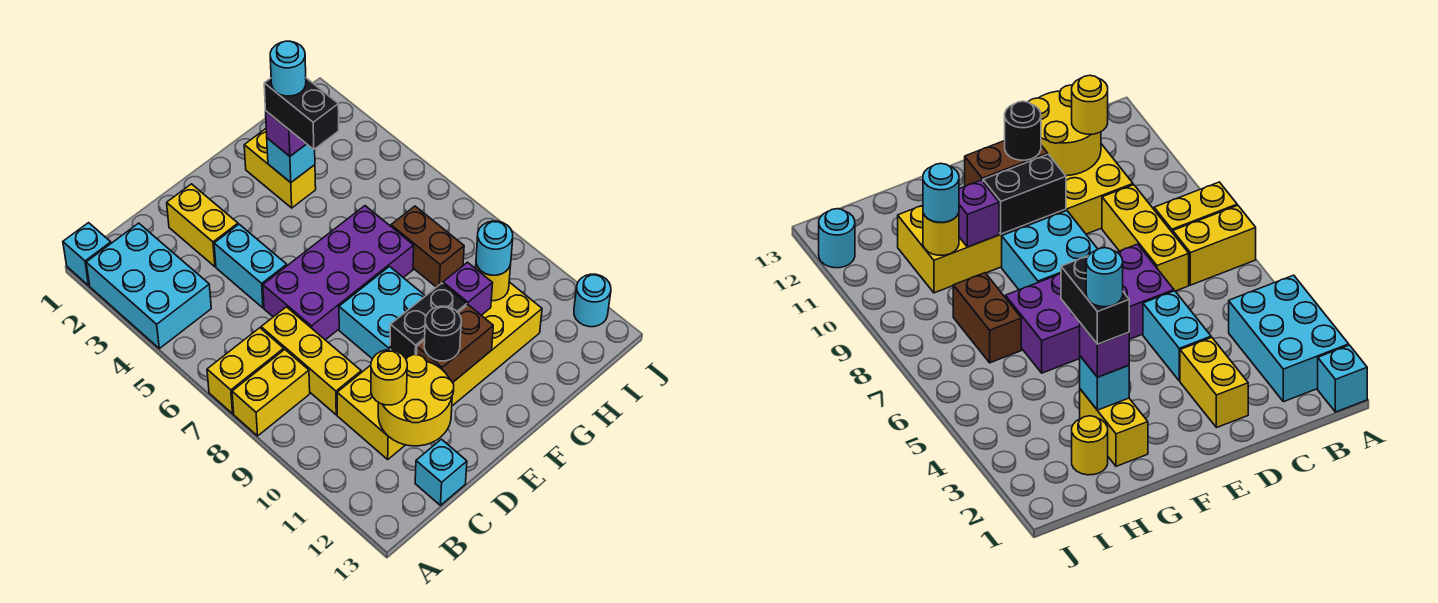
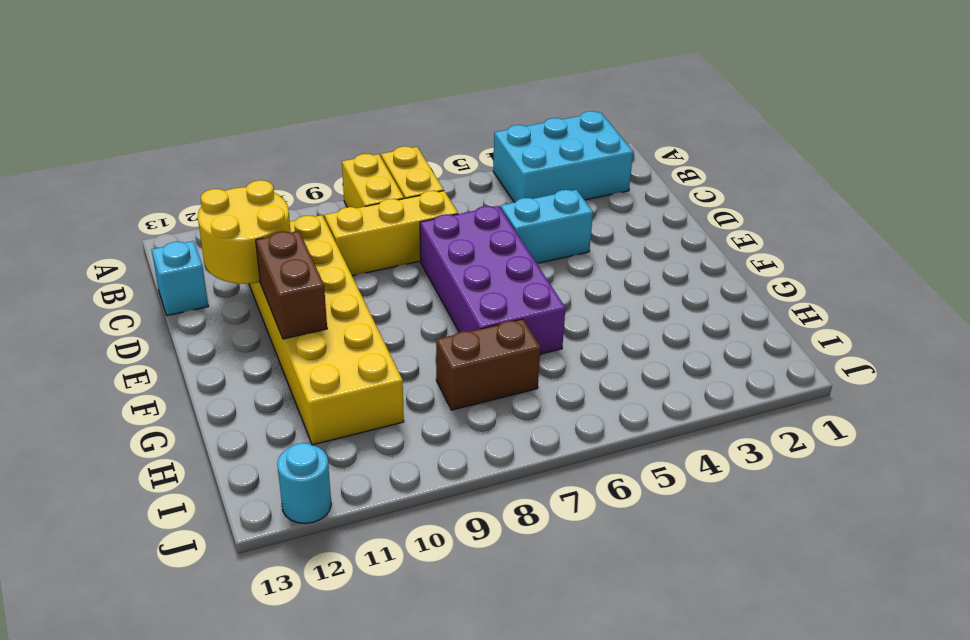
none -> cyan brick A1 level 1
none -> yellow brick D2:D3 level 1
none -> cyan brick E8:F9 level 1

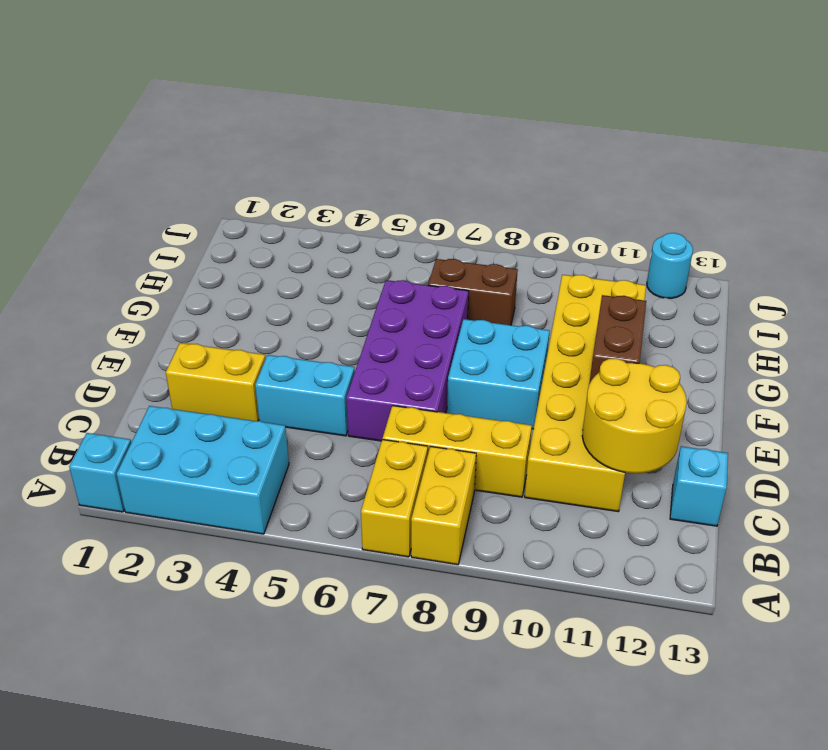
none -> yellow brick G2:G3 level 1
none -> yellow round brick H2 level 1
none -> black brick E10:F10 level 2

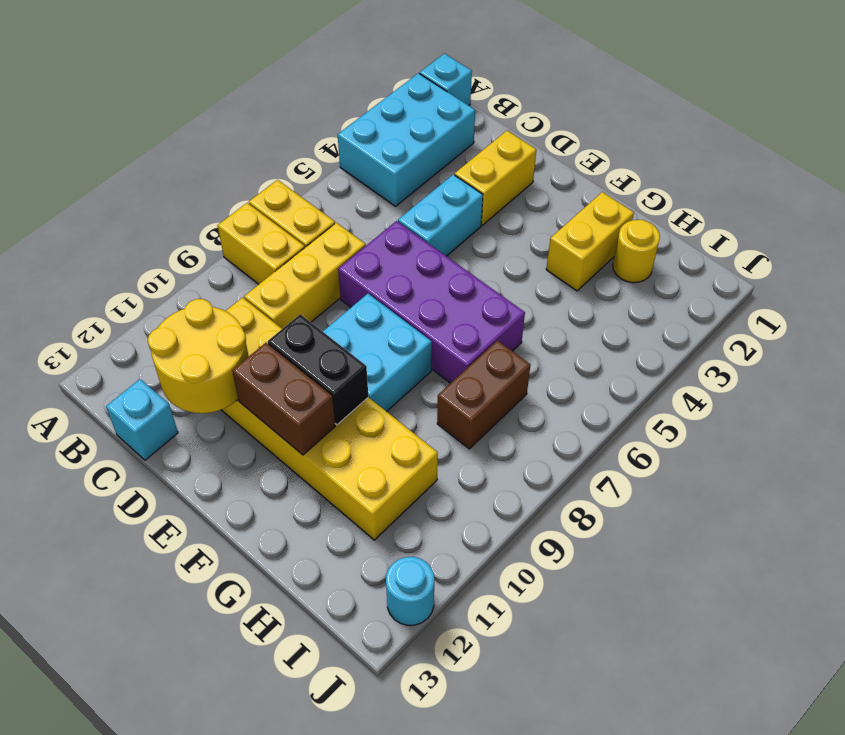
none -> cyan brick G3 level 2
none -> purple brick G10 level 2
none -> yellow round brick H10 level 2

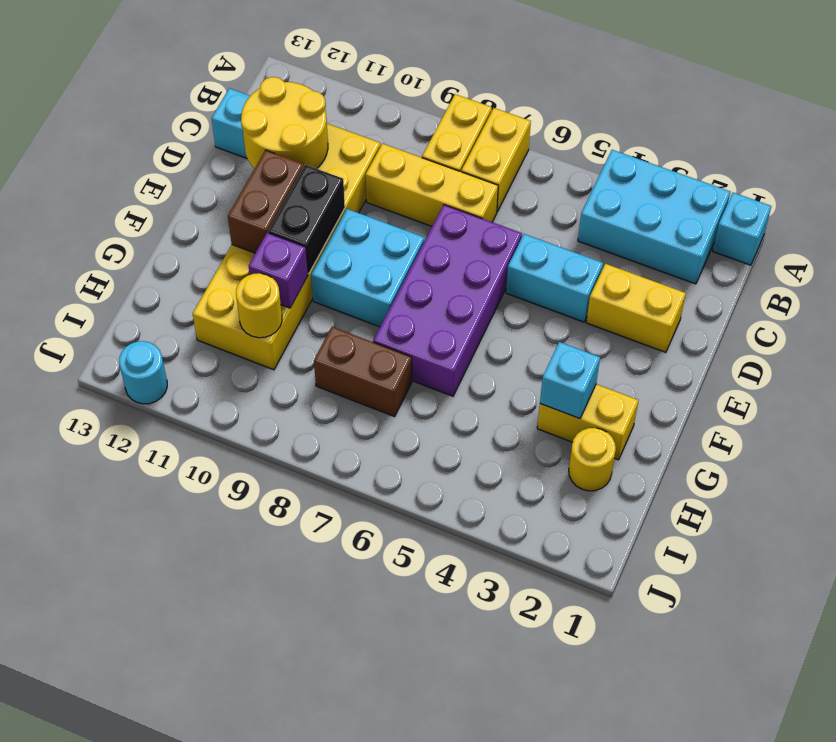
none -> yellow round brick C11 level 3
none -> black round brick E11 level 3
none -> purple brick G3 level 3

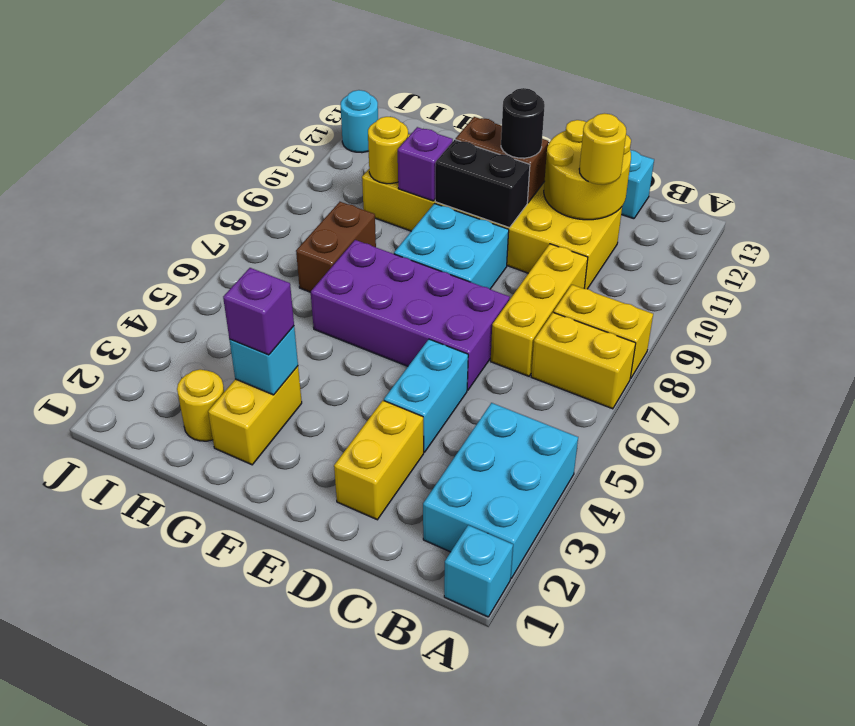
none -> cyan round brick H10 level 3
none -> black brick G3:G4 level 4
none -> cyan round brick G3 level 5

